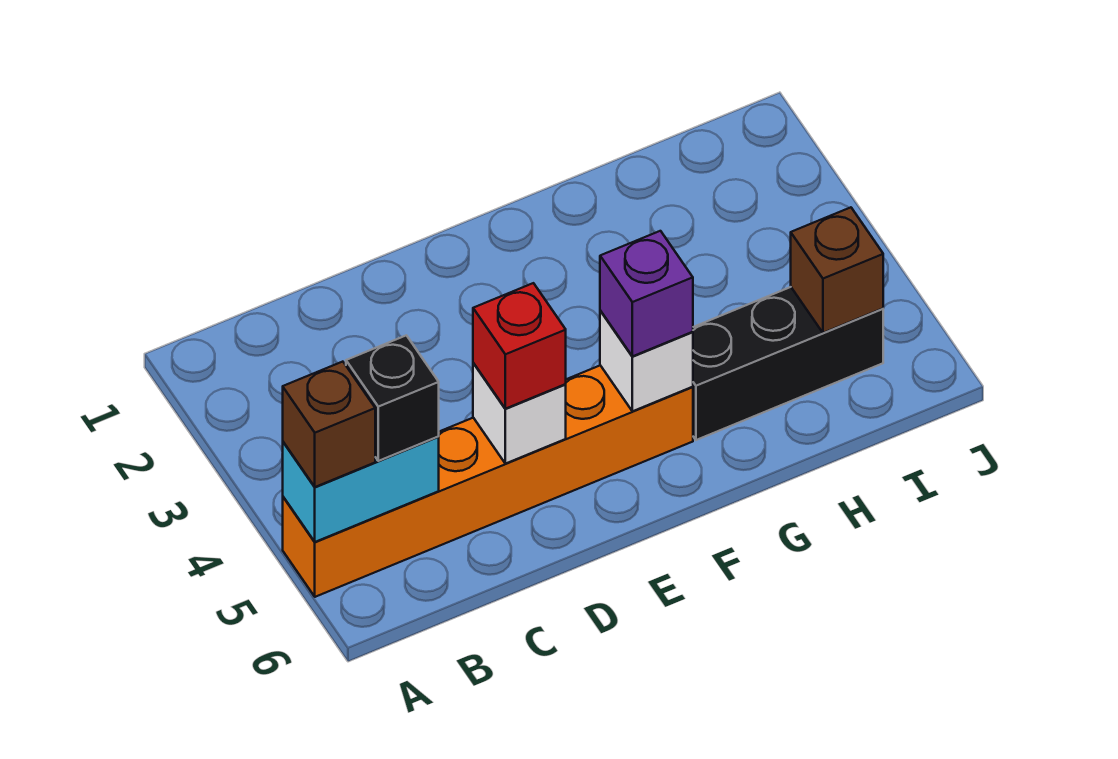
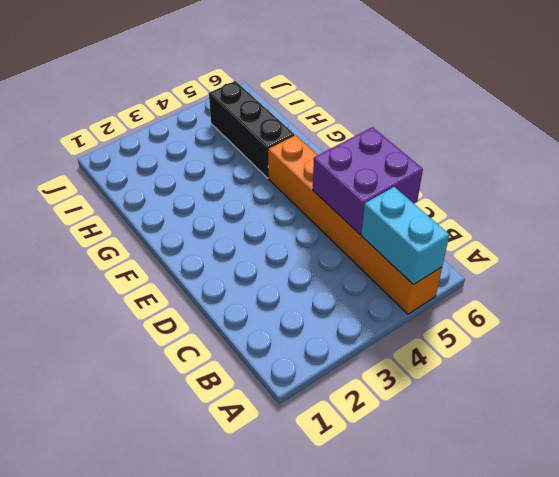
purple brick C5:D6 level 2 -> white brick D5 level 2
none -> white brick F5 level 2
none -> brown brick I5 level 2

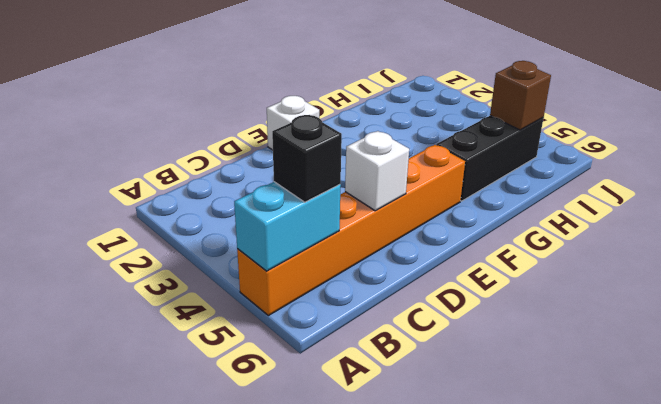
white brick E1 level 1 -> white brick F5 level 2
none -> brown brick A5 level 3
none -> red brick D5 level 3

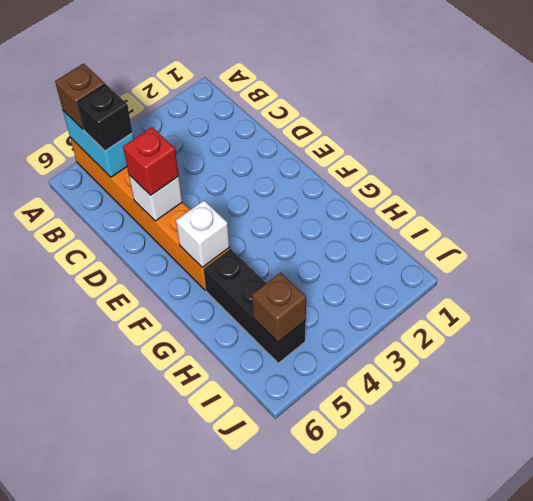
none -> purple brick F5 level 3

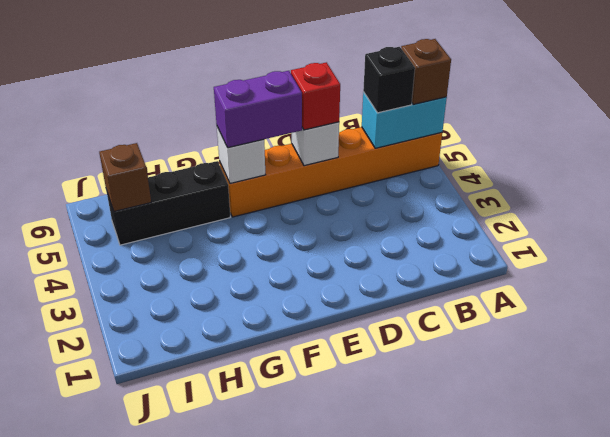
purple brick E5:F5 level 3 -> purple brick F5 level 3

